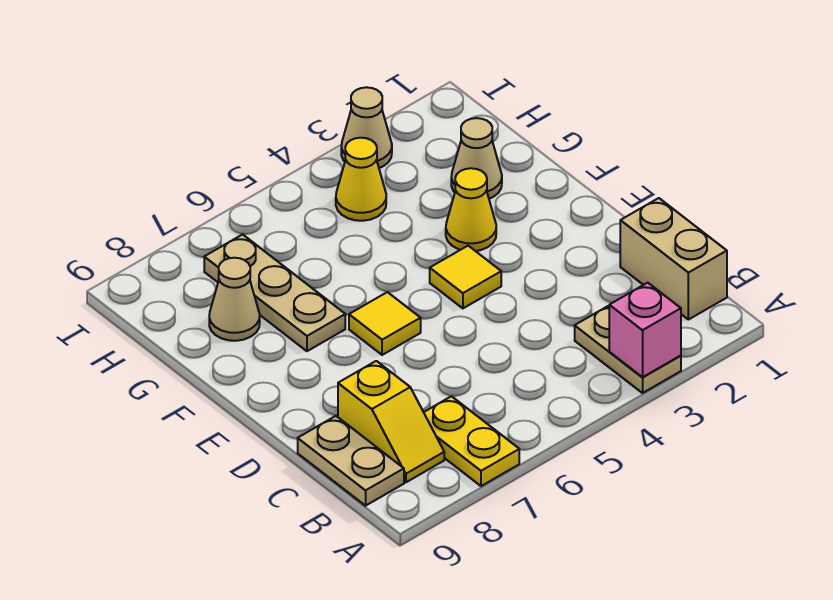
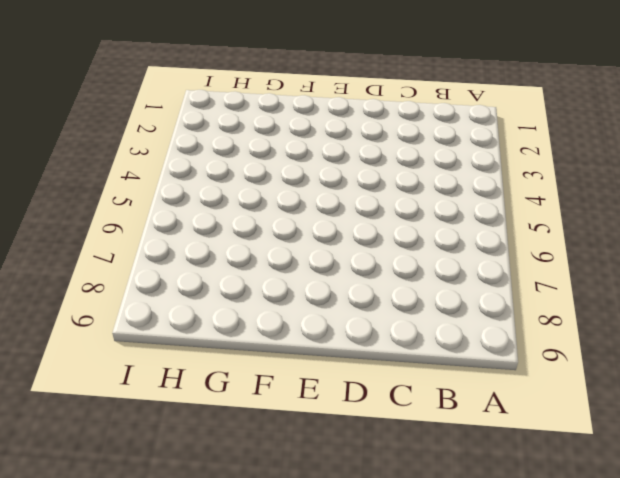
none -> tan plate A3:B3 level 1
none -> yellow plate A7:B7 level 1
none -> tan brick B1:C1 level 1

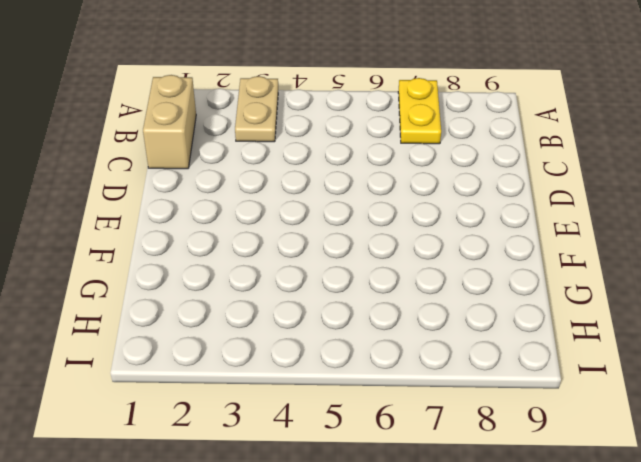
none -> yellow slope B8:C8 level 1 top C
none -> tan plate B9:C9 level 1
none -> yellow tile E4 level 1

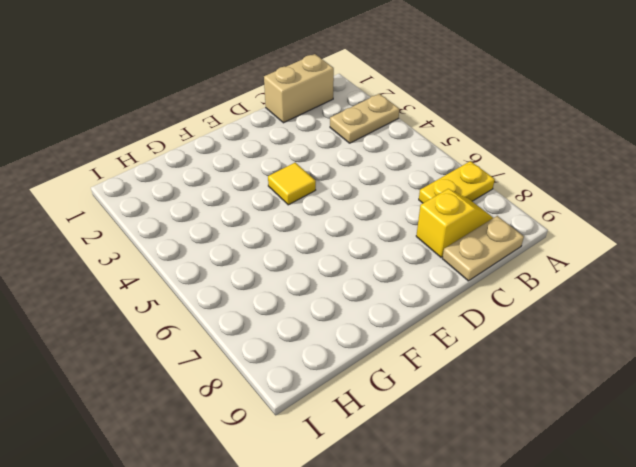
none -> yellow tile E6 level 1
none -> yellow cone F3 level 1
none -> tan plate F7:H7 level 1

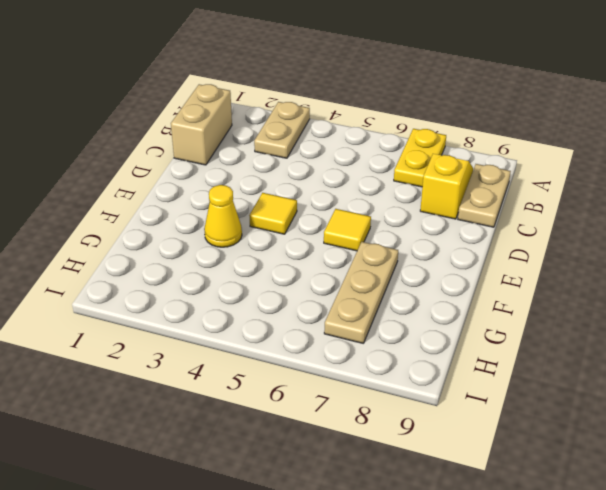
none -> tan cone G2 level 1
none -> tan cone G8 level 1
none -> yellow cone H4 level 1

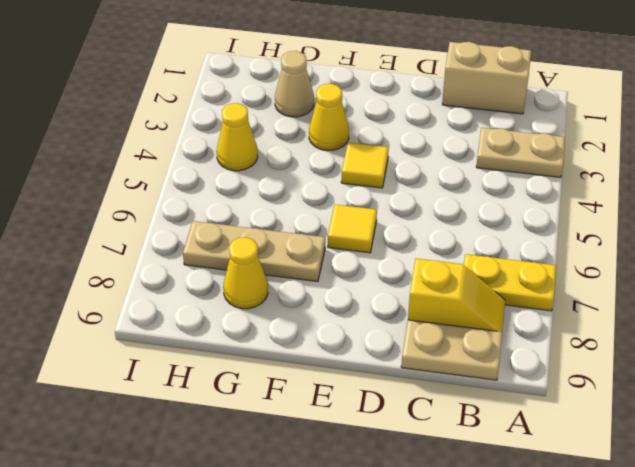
yellow cone G8 level 1 -> tan cone G8 level 1
none -> tan cone I3 level 1
none -> pink brick A3 level 2

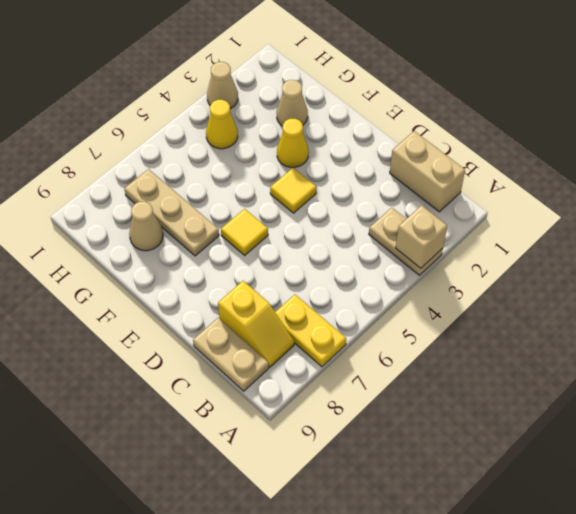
tan brick A3 level 2 -> pink brick A3 level 2

